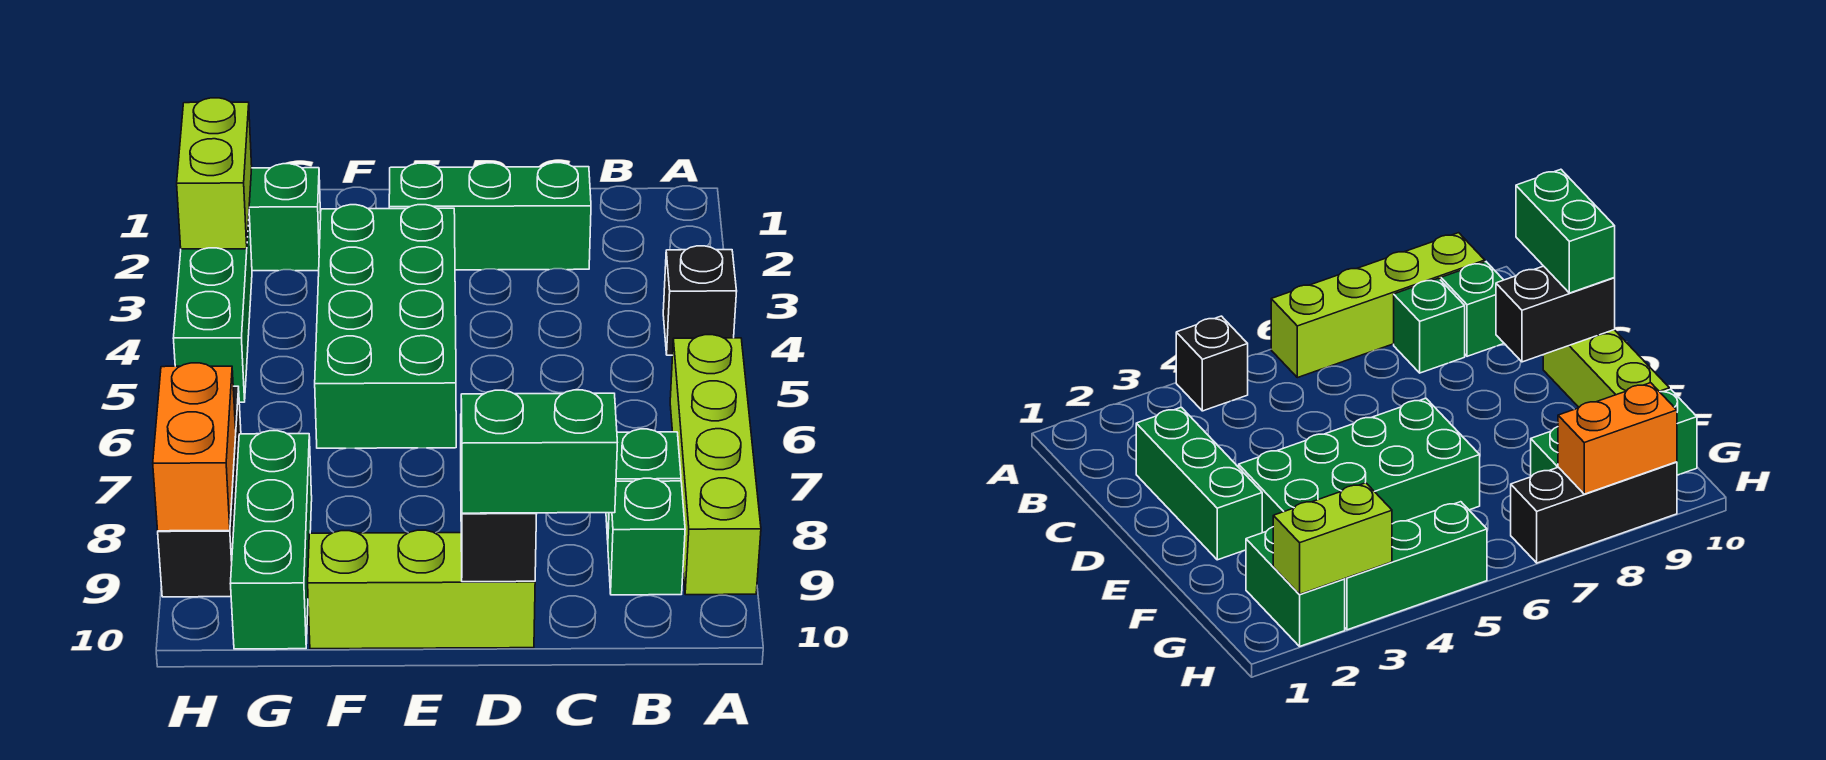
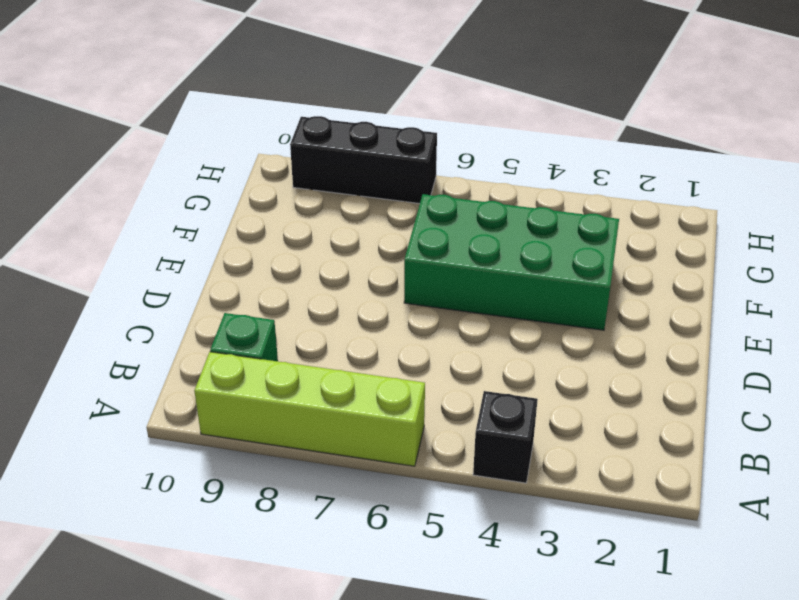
none -> green brick B8 level 1
none -> green brick C2:E2 level 1
none -> lime brick D10:F10 level 1

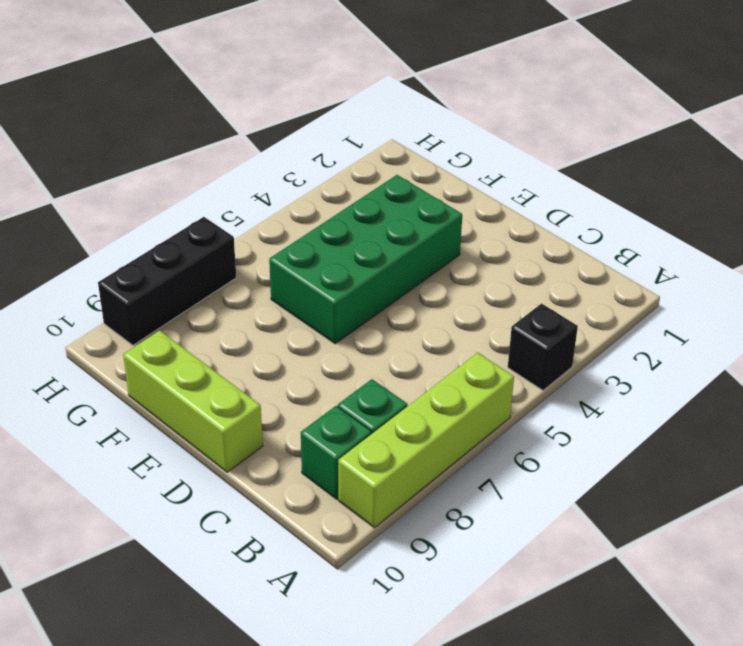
none -> green brick C2:E2 level 1
none -> green brick G2:H2 level 1
none -> green brick G8:G10 level 1

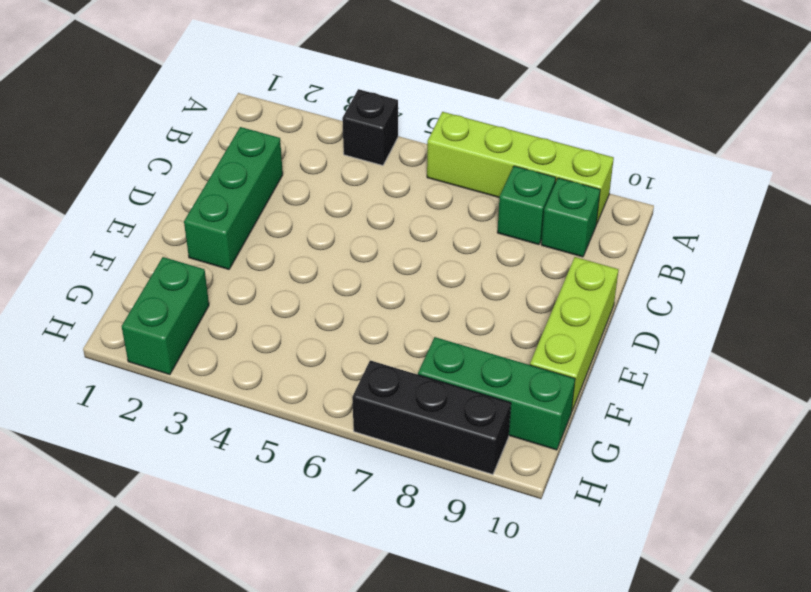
none -> green brick E3:F6 level 1
none -> green brick H3:H5 level 1
none -> black brick D9:D10 level 2

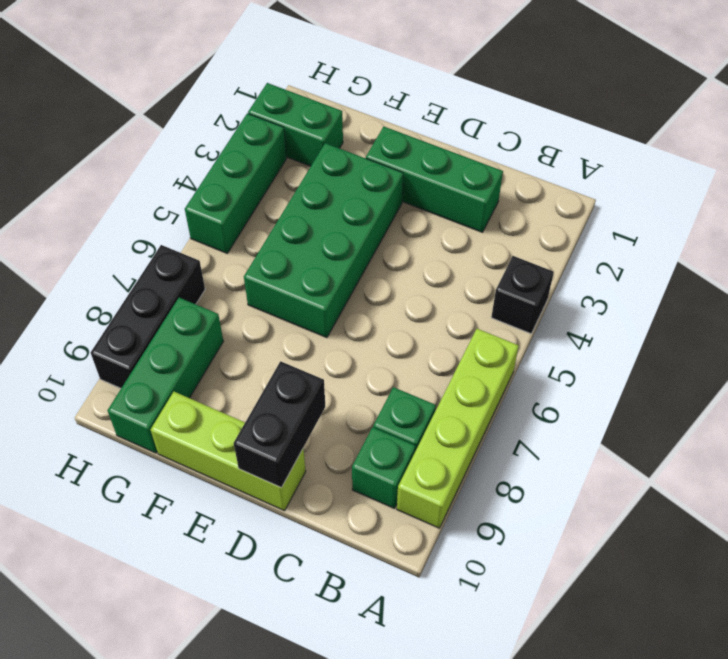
none -> lime brick H2:H3 level 2
none -> orange brick H8:H9 level 2
none -> green brick C10:D10 level 3

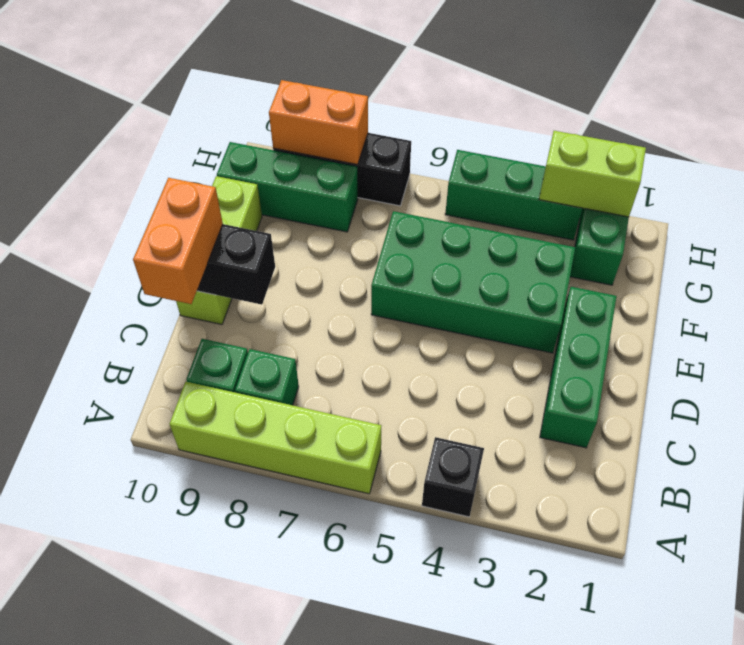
orange brick C10:D10 level 3 -> green brick C10:D10 level 3

